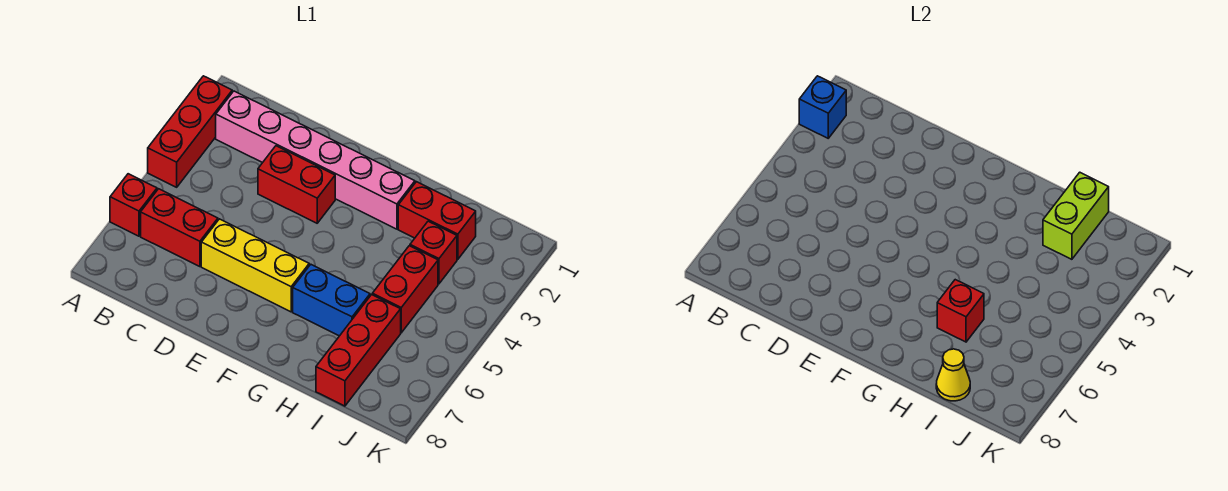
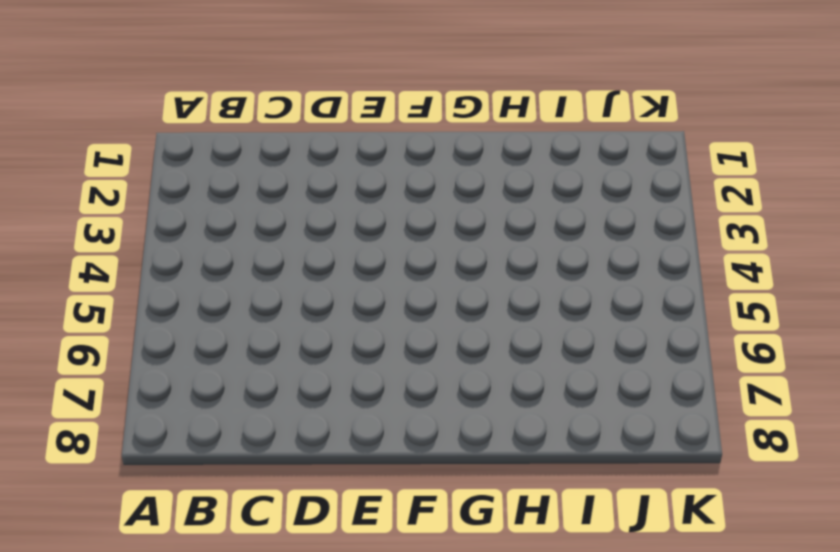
none -> red brick A2:A4 level 1
none -> red brick A6 level 1
none -> pink brick B2:G2 level 1

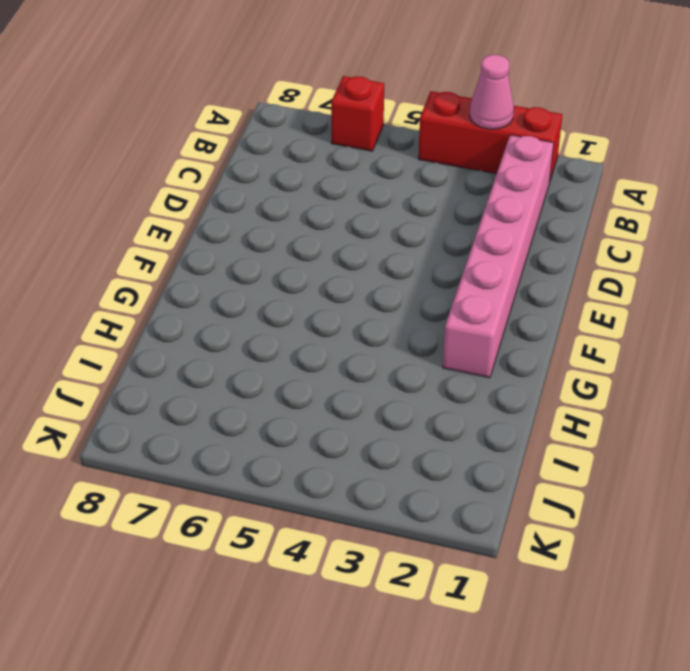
pink cone A3 level 2 -> none
none -> red brick B6:C6 level 1
none -> red brick D3:E3 level 1
none -> yellow brick D6:F6 level 1

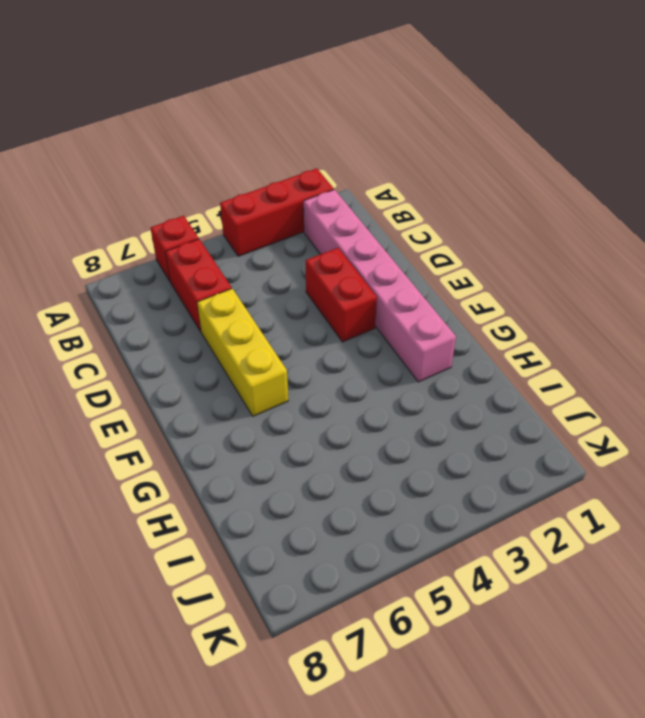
none -> blue brick G6:H6 level 1
none -> red brick H2:I2 level 1
none -> red brick I3 level 1

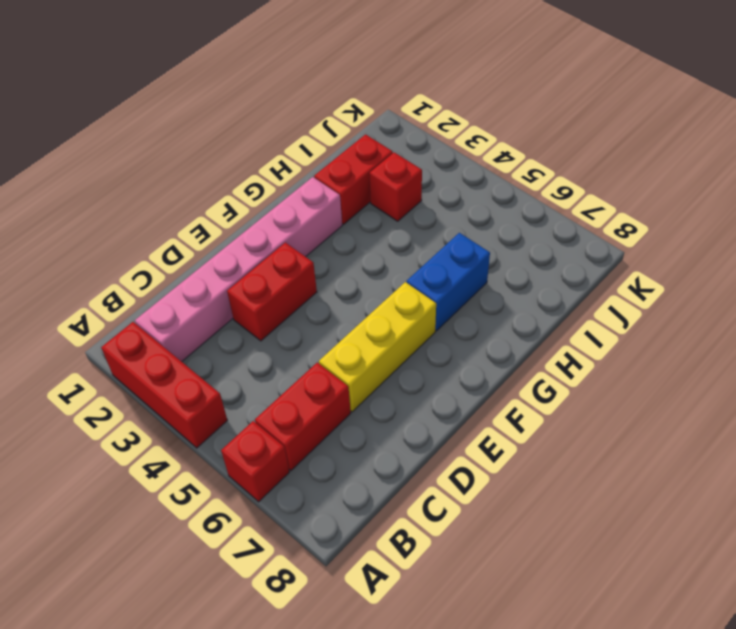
none -> red brick I4:I5 level 1
none -> red brick I6:I8 level 1
none -> blue brick A2 level 2

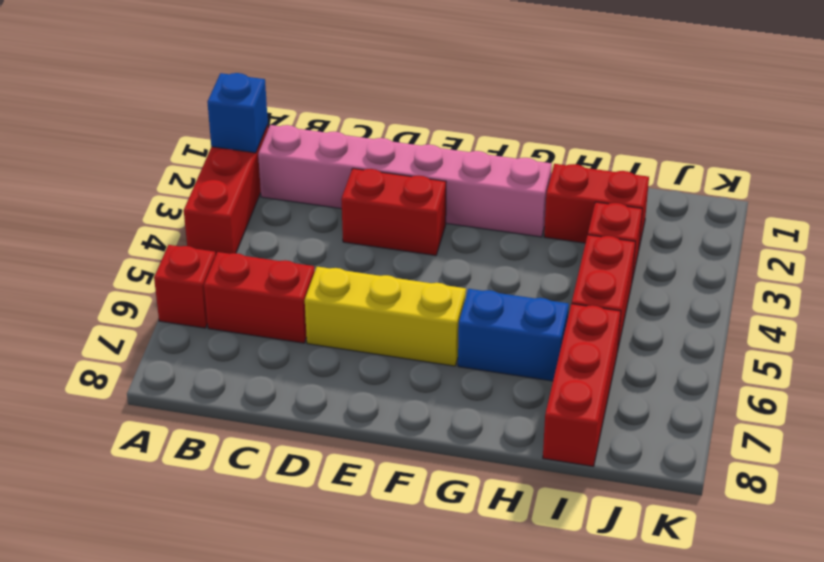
none -> red brick H6 level 2
none -> lime brick I1:I2 level 2
none -> yellow cone I8 level 2

